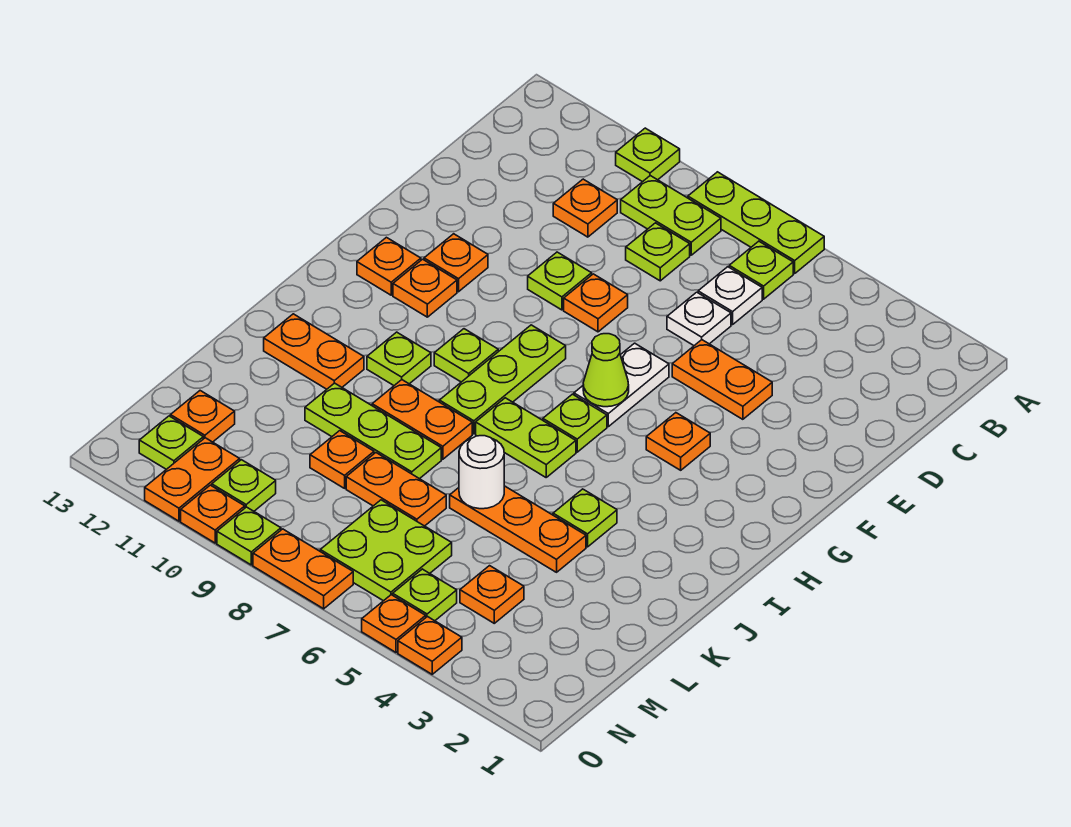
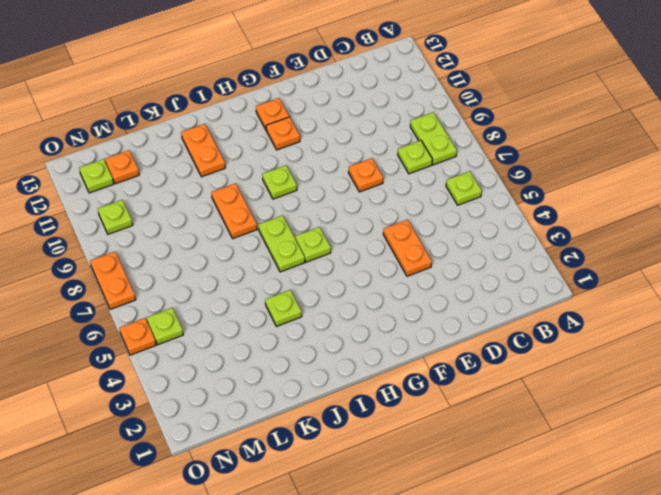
none -> lime plate A6:A8 level 1
none -> lime plate A10 level 1
none -> white plate C6 level 1
none -> orange plate C10 level 1

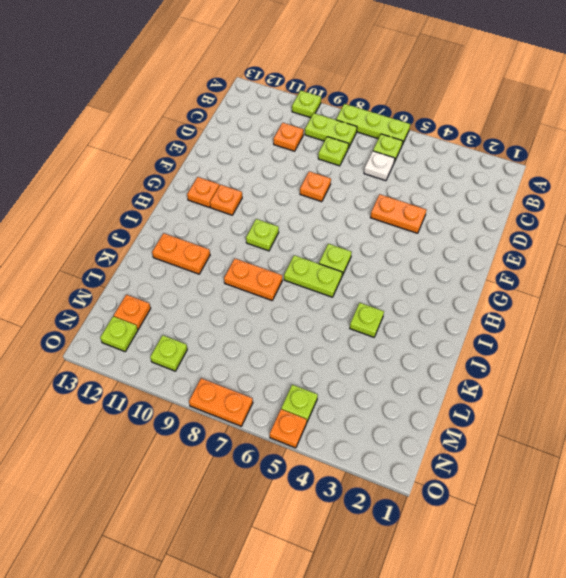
none -> white plate D6 level 1
none -> lime plate E9 level 1
none -> white plate F6:G6 level 1
none -> orange plate F11 level 1

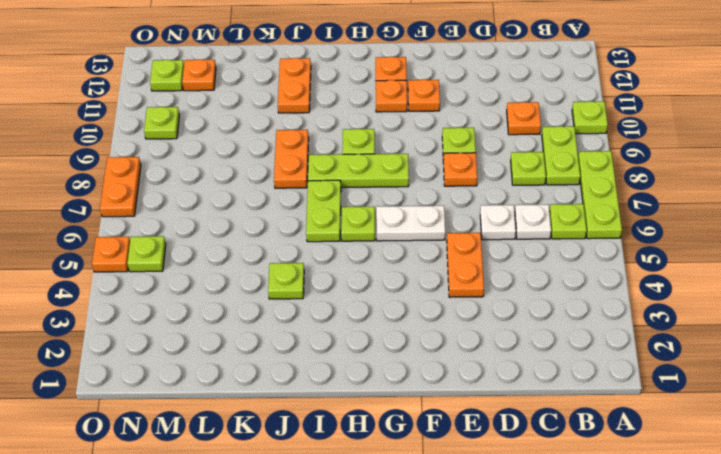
none -> orange plate G4 level 1
none -> lime plate I10 level 1
none -> orange plate K4:K6 level 1
none -> lime plate K8:K10 level 1

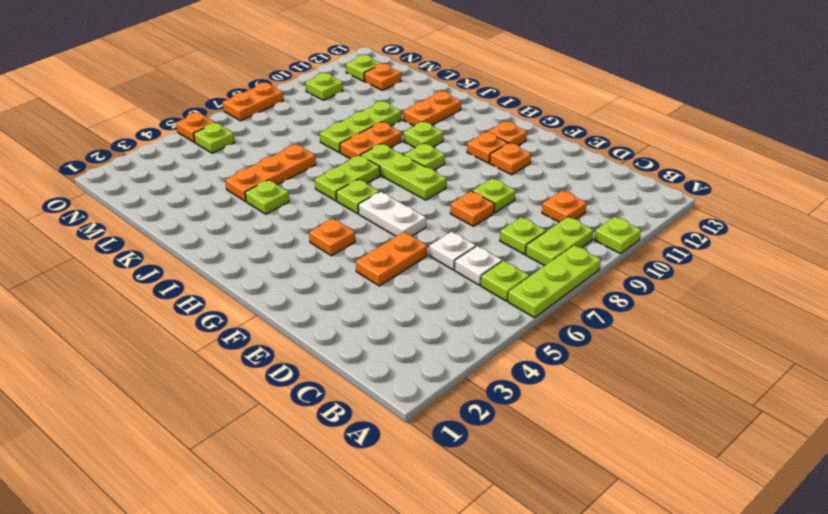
none -> orange plate L7:L8 level 1
none -> orange plate L9 level 1
none -> orange plate M4 level 1
none -> lime plate M6:N7 level 1

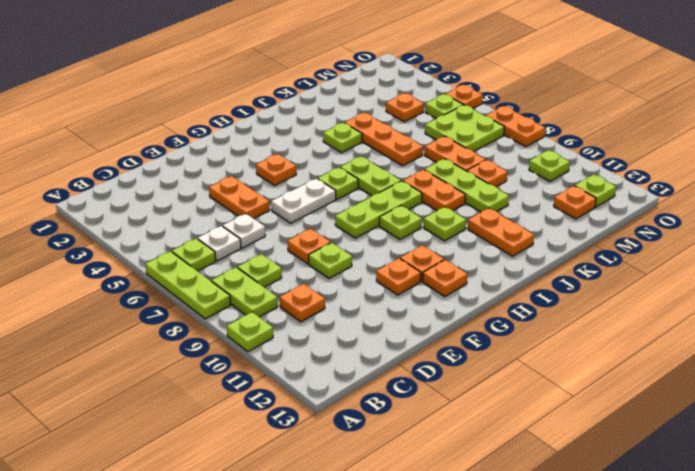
none -> orange plate N11:O11 level 1
none -> orange plate O4 level 1
none -> lime plate O9 level 1
none -> orange plate O10 level 1

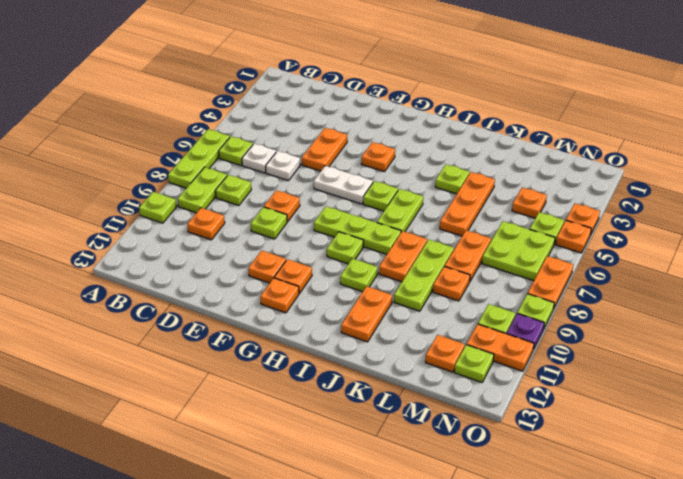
purple plate O10 level 1 -> orange plate O10 level 1
none -> lime cone G6 level 2
none -> white round brick K6 level 2

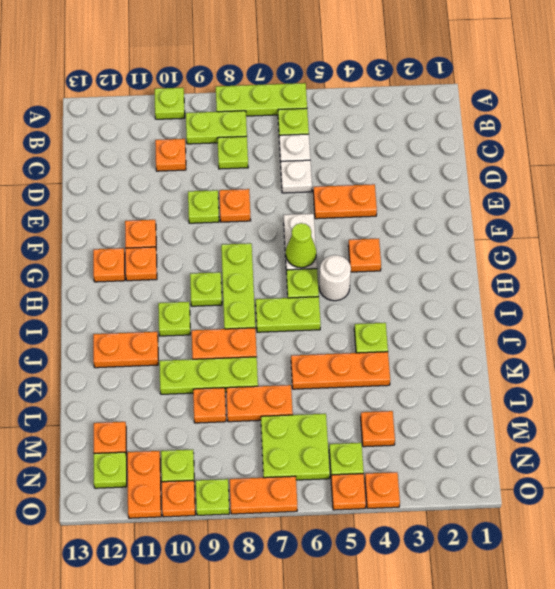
white round brick H5 level 1 -> white round brick K6 level 2

